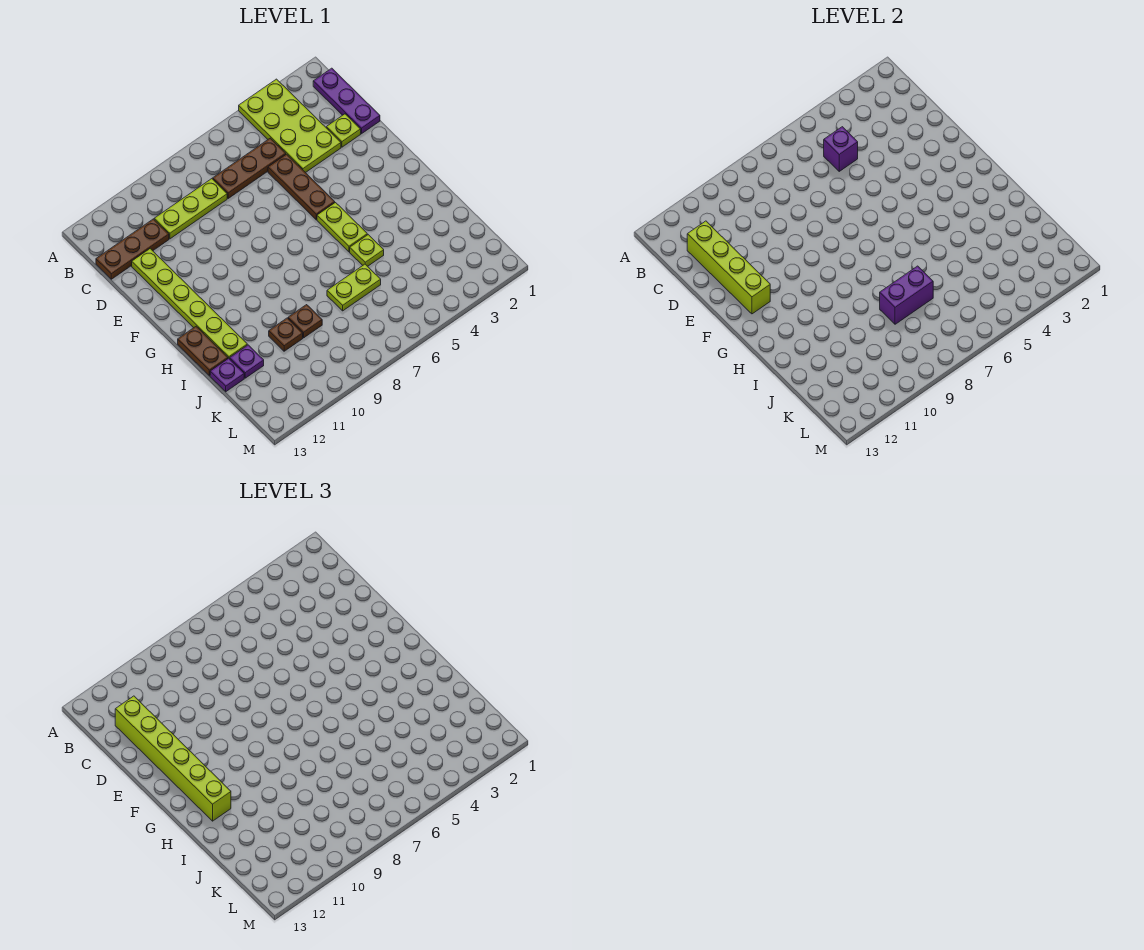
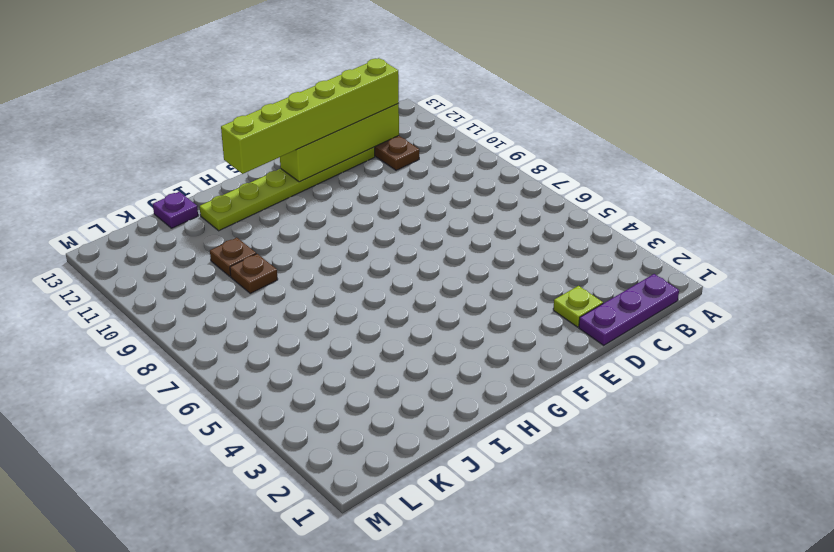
none -> lime plate A3:D4 level 1
none -> brown plate C5:C7 level 1
none -> lime plate C8:C10 level 1

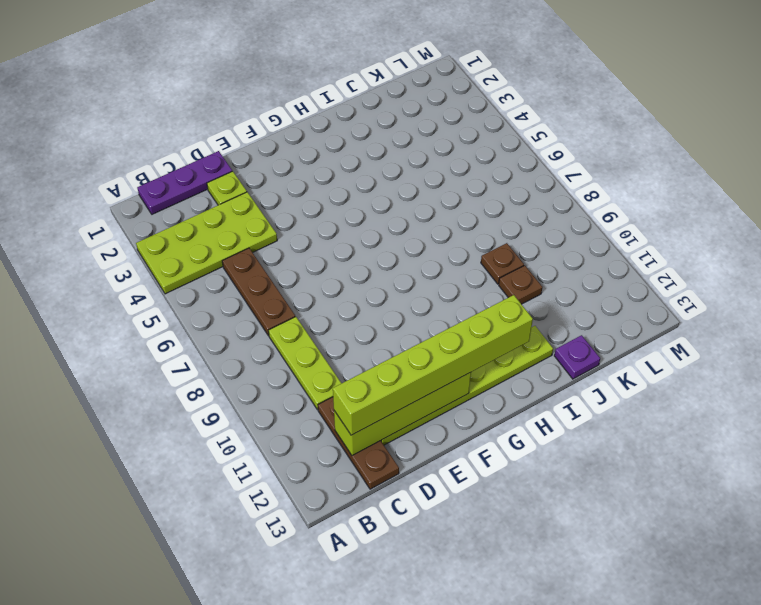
none -> brown plate D5:F5 level 1
none -> lime plate G5:H5 level 1
none -> brown plate H13:I13 level 1

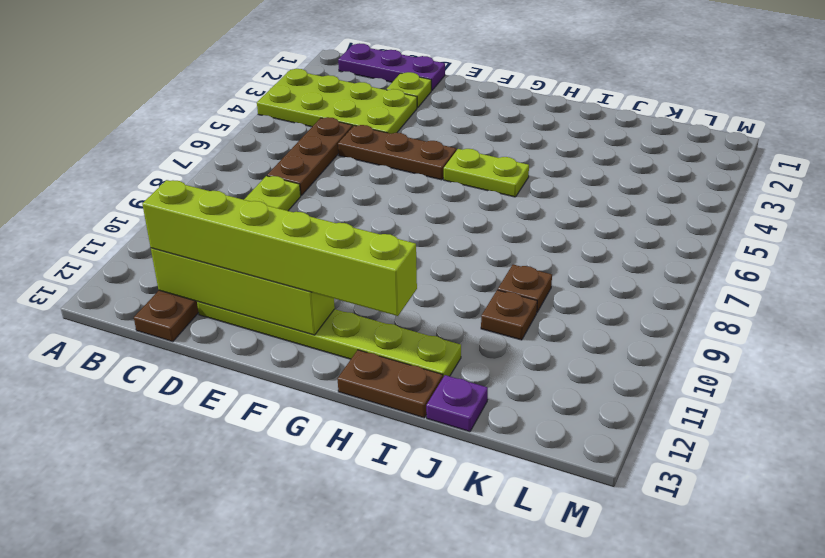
none -> lime plate I5 level 1
none -> lime plate J6:J7 level 1
none -> purple plate J12 level 1

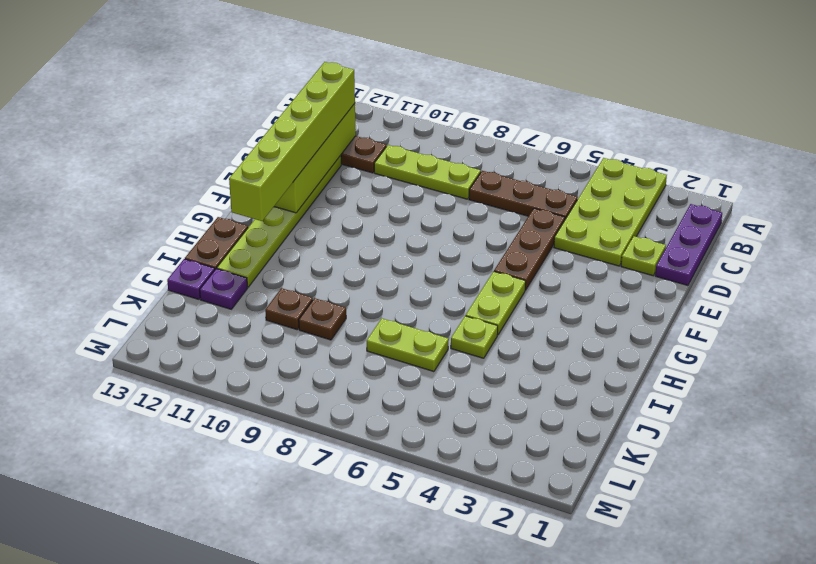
none -> purple brick C5 level 2
none -> purple brick J7:J8 level 2

